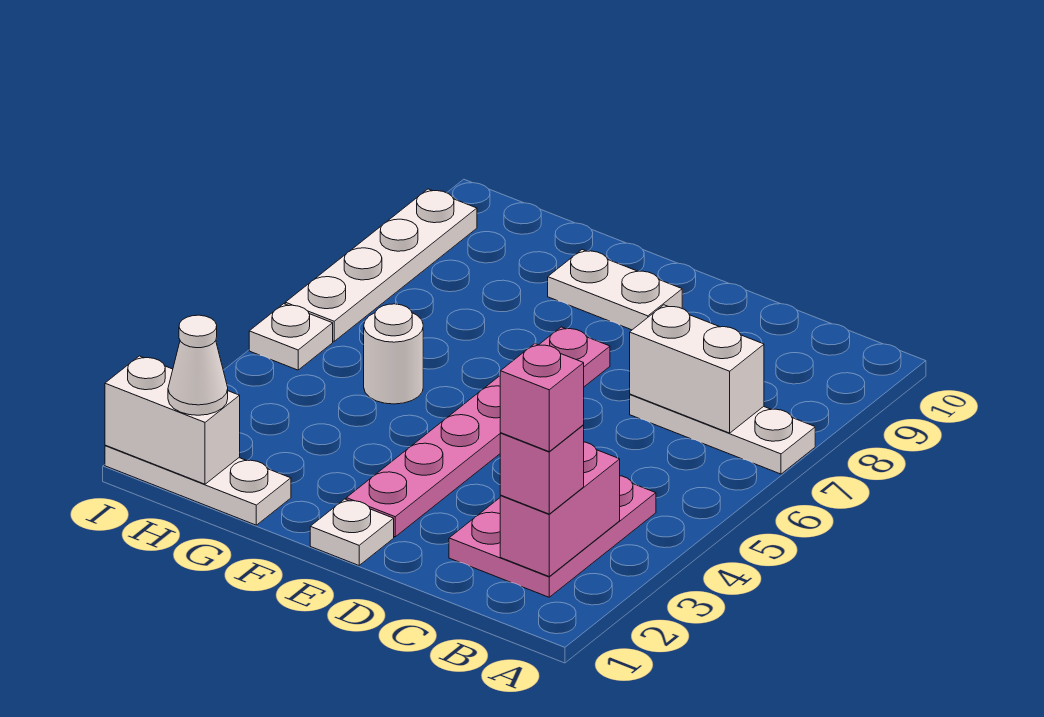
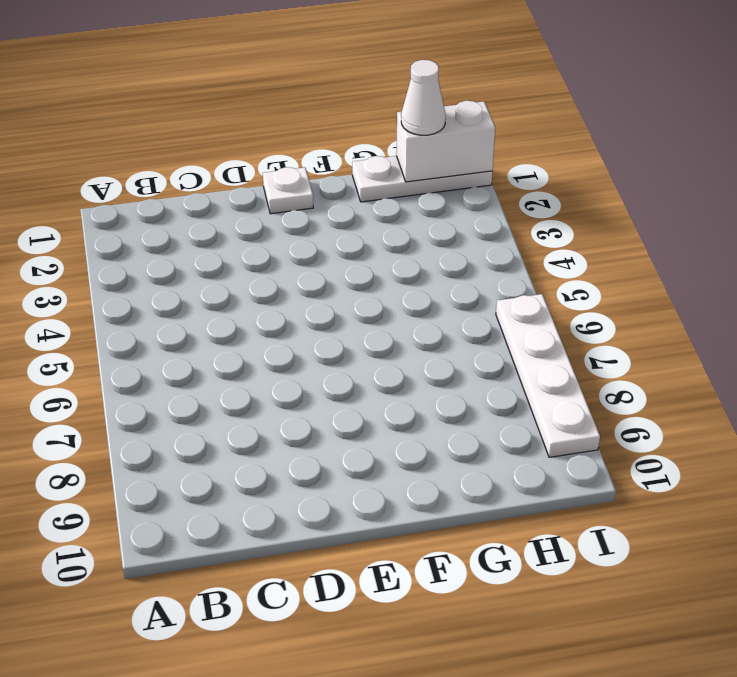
none -> white plate A7:C7 level 1
none -> pink plate B2:C4 level 1
none -> pink plate E2:E7 level 1

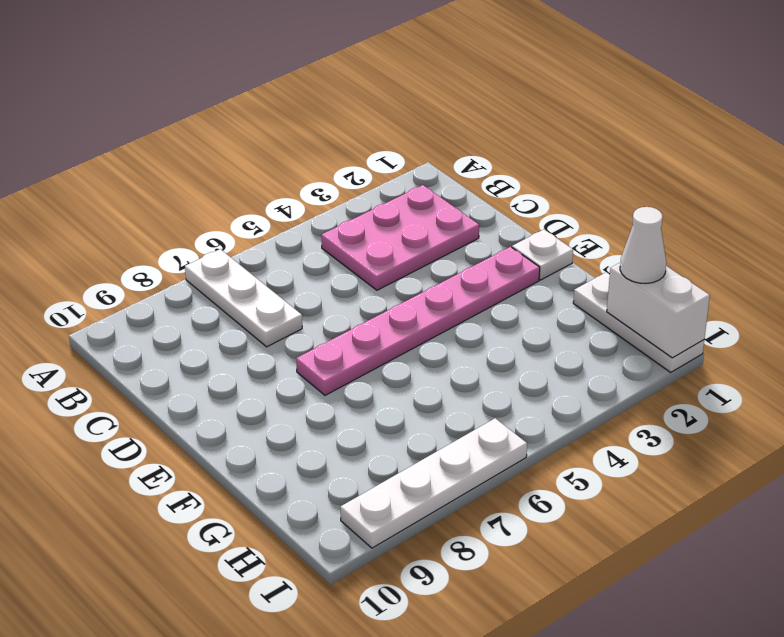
none -> white plate E9:F9 level 1
none -> white round brick G5 level 1
none -> white plate I5 level 1

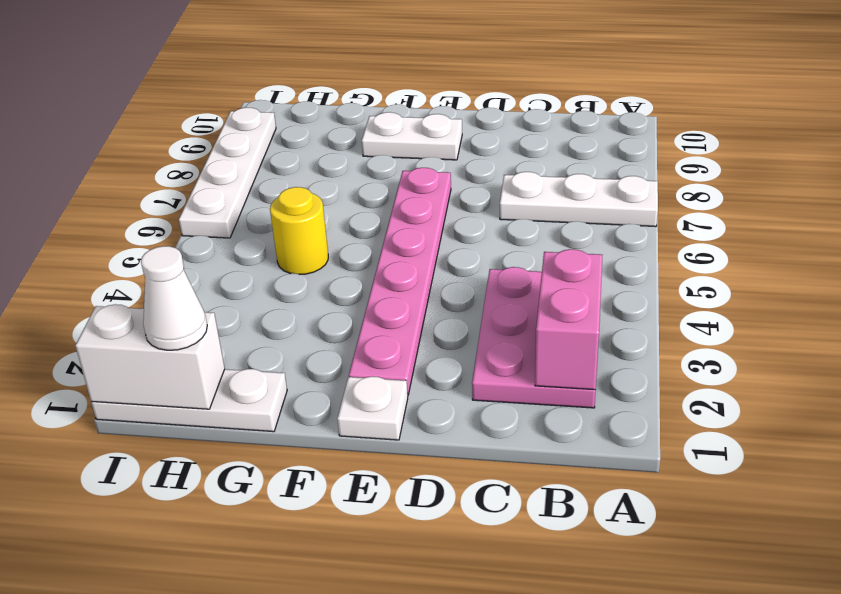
yellow round brick G5 level 1 -> white round brick G5 level 1
none -> white plate I5 level 1
none -> white brick B7:C7 level 2
none -> pink brick B2 level 3

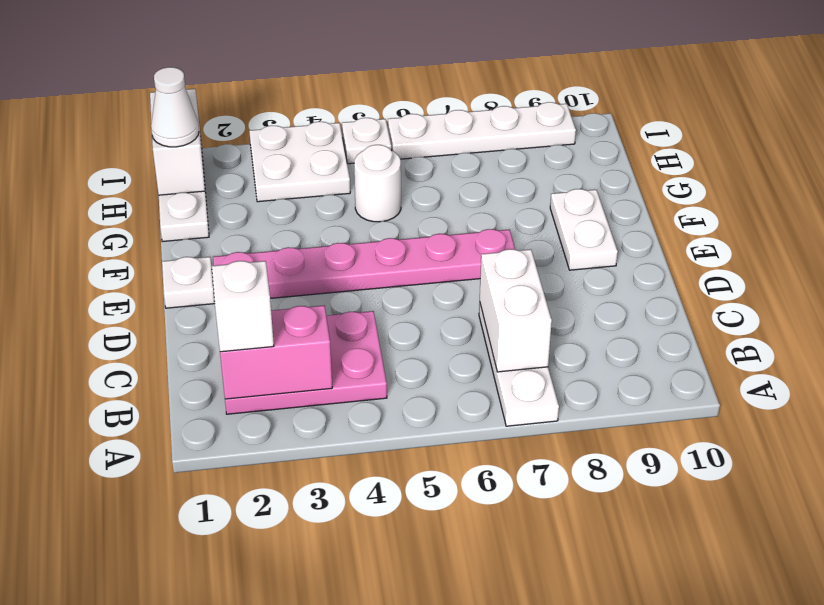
white brick B2 level 3 -> pink brick B2 level 3
white plate H3:I4 level 1 -> none
none -> pink brick B2 level 4

